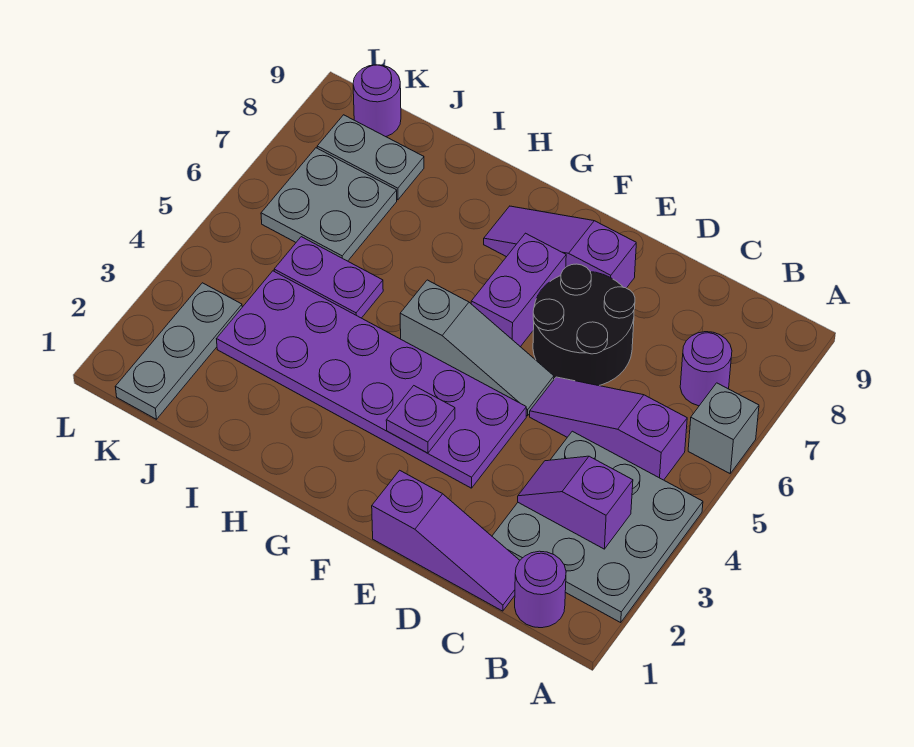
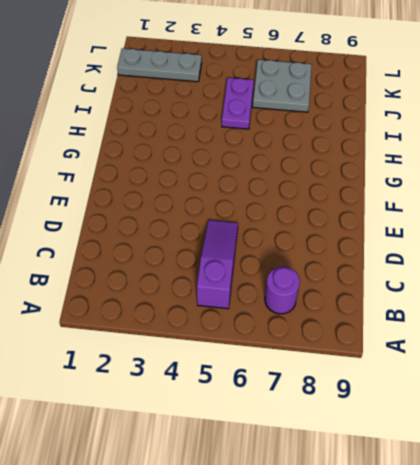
none -> grey plate A2:C4 level 1
none -> grey brick A6 level 1
none -> purple round brick B1 level 1

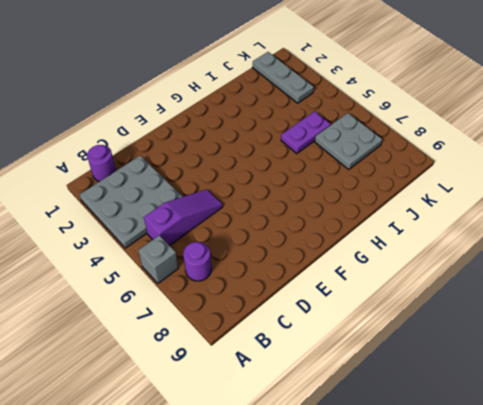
none -> purple slope C1:E1 level 1 top E
none -> black round brick D6:E7 level 1
none -> purple plate E3:J4 level 1

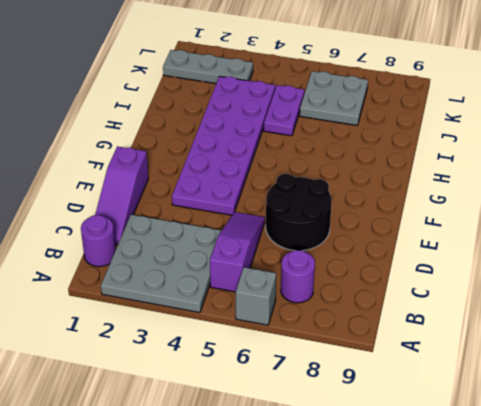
none -> grey slope E5:G5 level 1 top G
none -> purple slope E8:G8 level 1 top E
none -> purple brick F6:F7 level 1

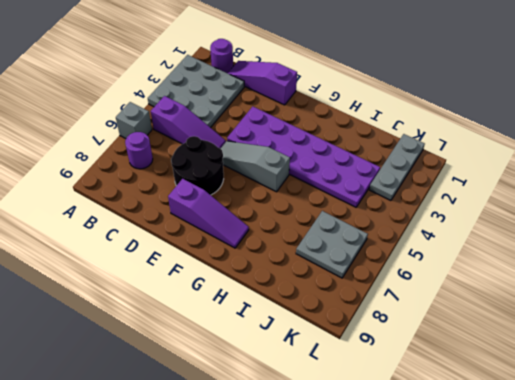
none -> purple brick F6:F7 level 1
none -> purple plate I5:J5 level 1
none -> grey plate J8:K8 level 1

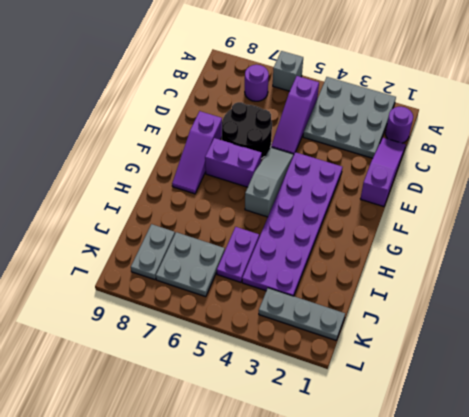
none -> purple round brick K9 level 1
none -> purple slope B3:C3 level 2 top B
none -> purple plate F3 level 2

